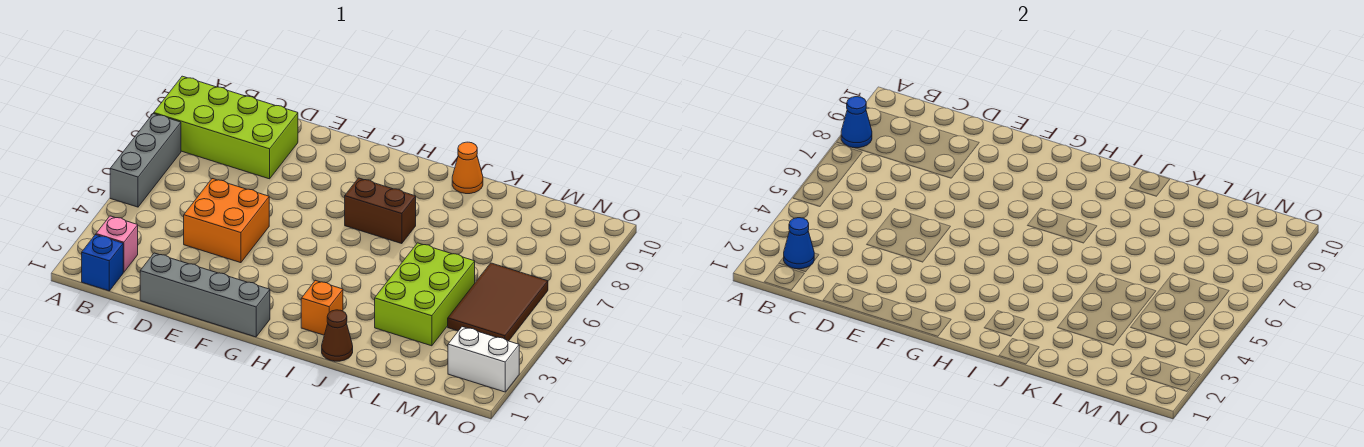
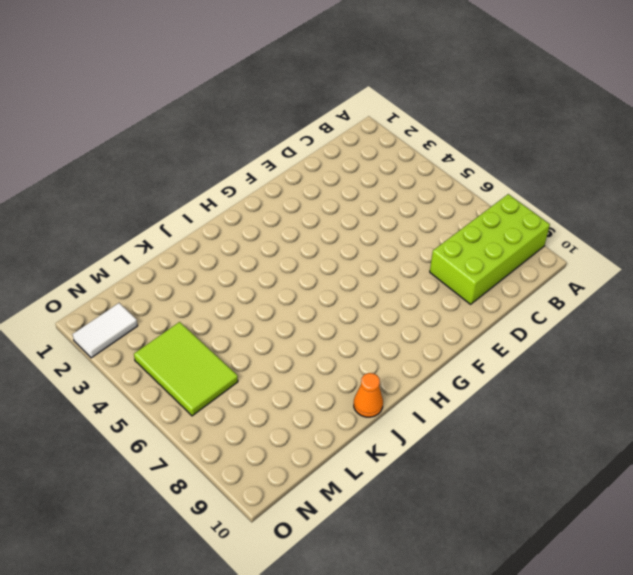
lime tile M4:N6 level 1 -> brown tile M4:N6 level 1
white tile N2:O2 level 1 -> white brick N2:O2 level 1
none -> grey brick A5:A7 level 1
none -> blue brick B1 level 1
none -> pink brick B2 level 1

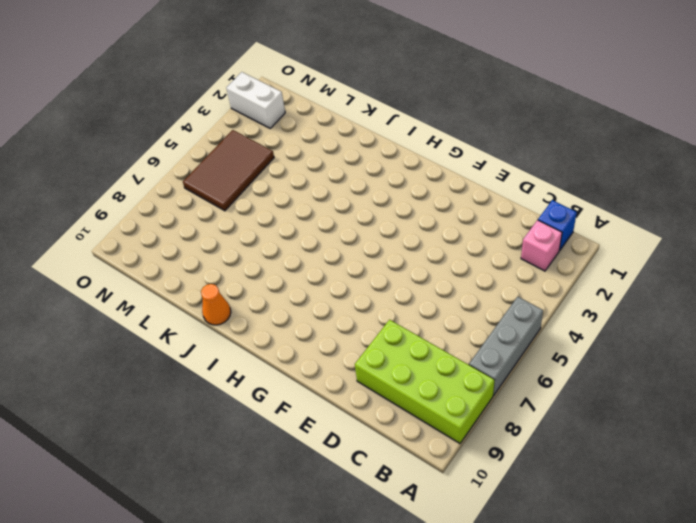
none -> grey brick D1:G1 level 1
none -> orange brick D4:E5 level 1
none -> brown brick H7:I7 level 1

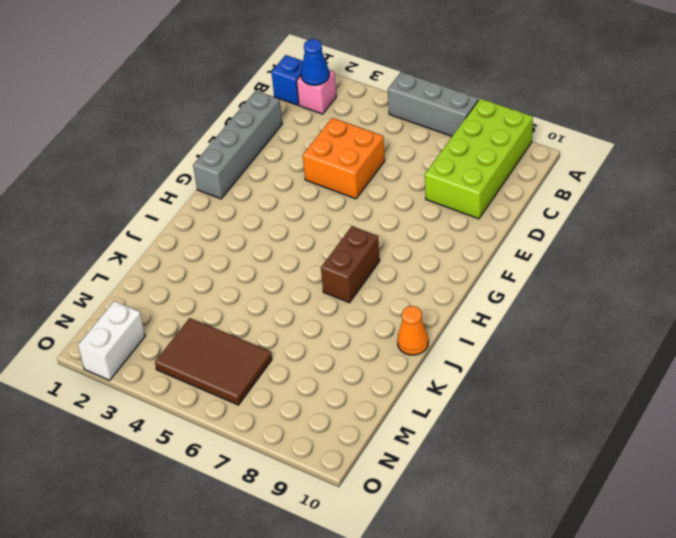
none -> orange brick I2 level 1
none -> brown cone J1 level 1
none -> lime brick K3:L5 level 1

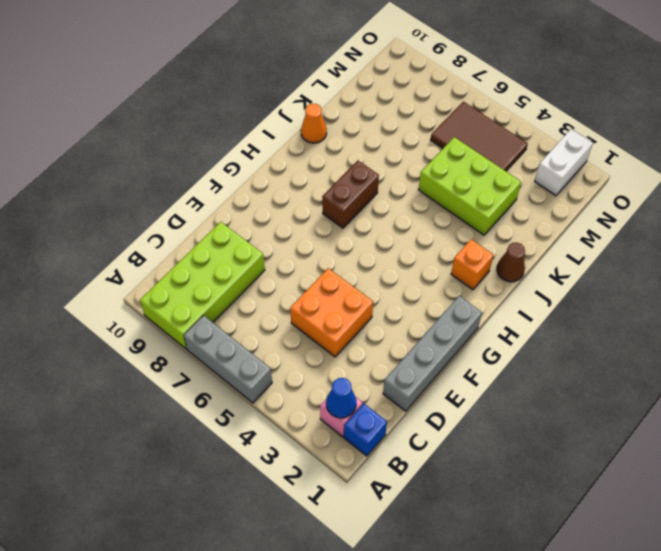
none -> blue cone A8 level 2

